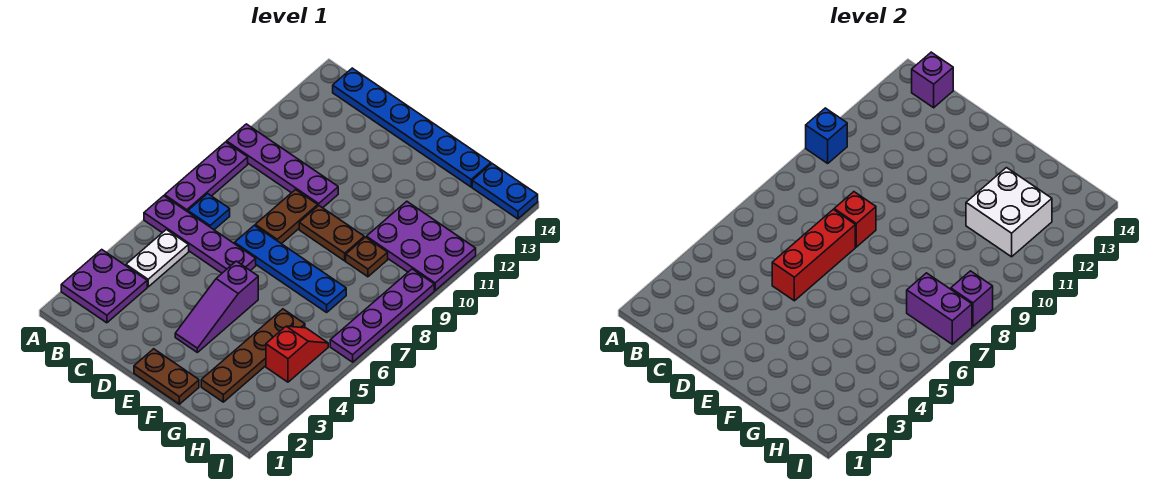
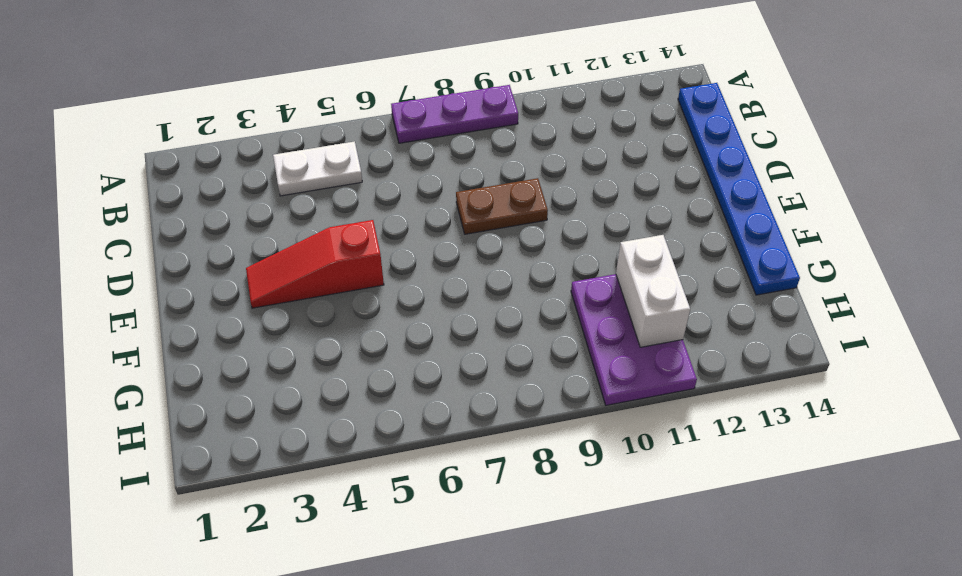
red slope E3:E5 level 1 top 5 -> purple slope E3:E5 level 1 top 5
white brick G11:H11 level 2 -> white brick G11:H12 level 2
none -> purple plate A2:B3 level 1
none -> purple plate A6:D6 level 1
none -> purple plate A10:D10 level 1

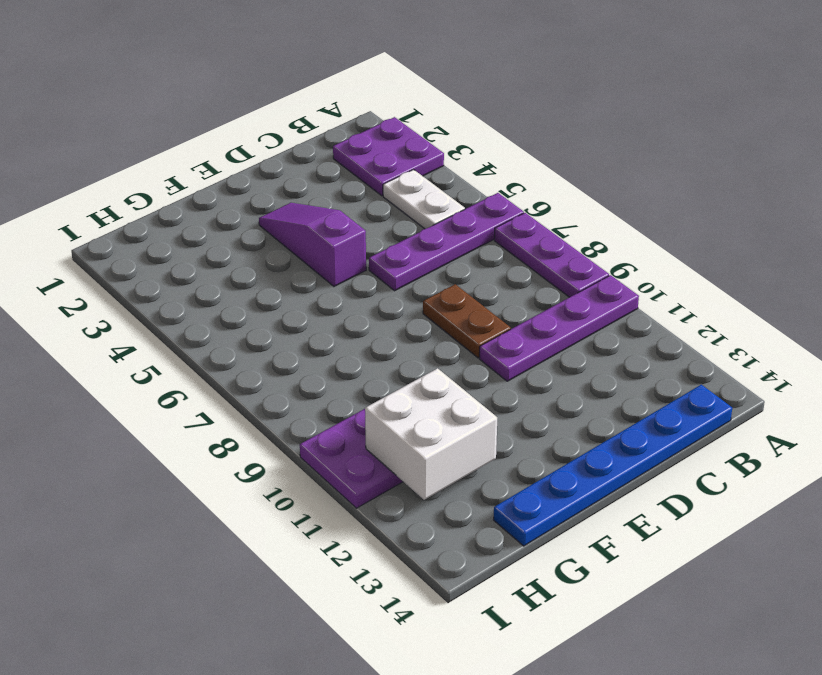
none -> blue plate B7 level 1
none -> blue plate D7:G7 level 1
none -> brown plate E1:F1 level 1

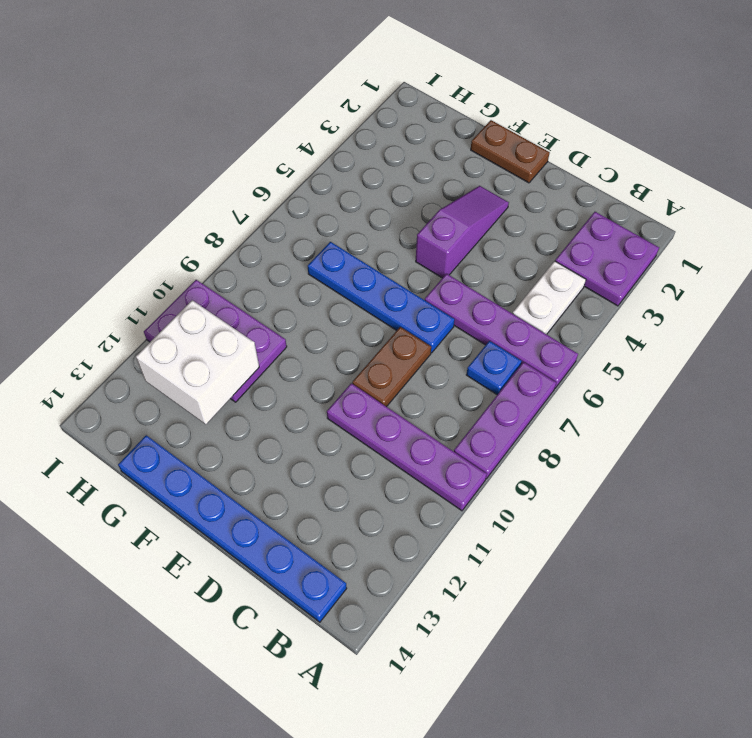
none -> brown plate E9:F9 level 1
none -> brown plate G2:G5 level 1
none -> brown plate G9 level 1

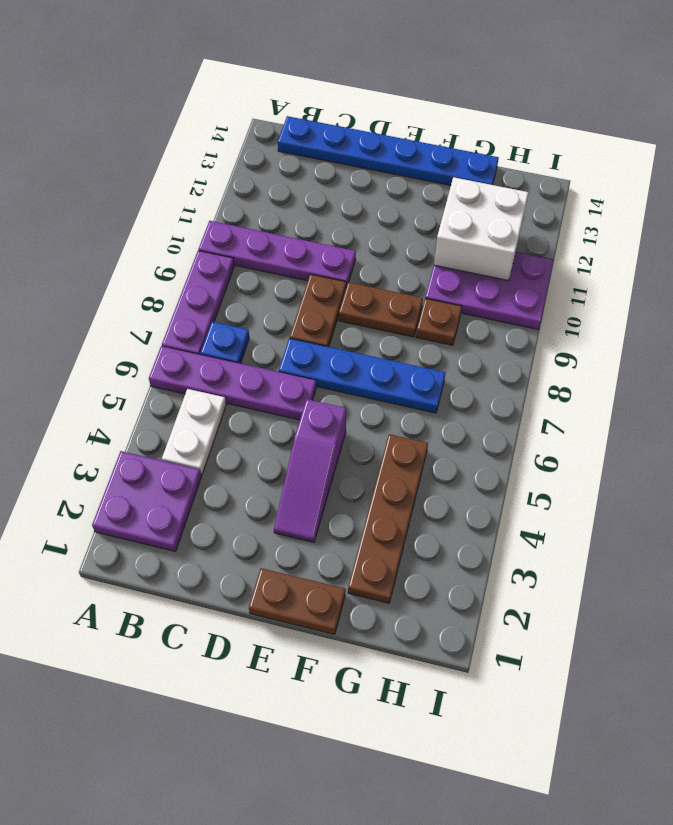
none -> red slope H4:H5 level 1 top 4
none -> blue plate H14:I14 level 1
none -> purple plate I6:I9 level 1

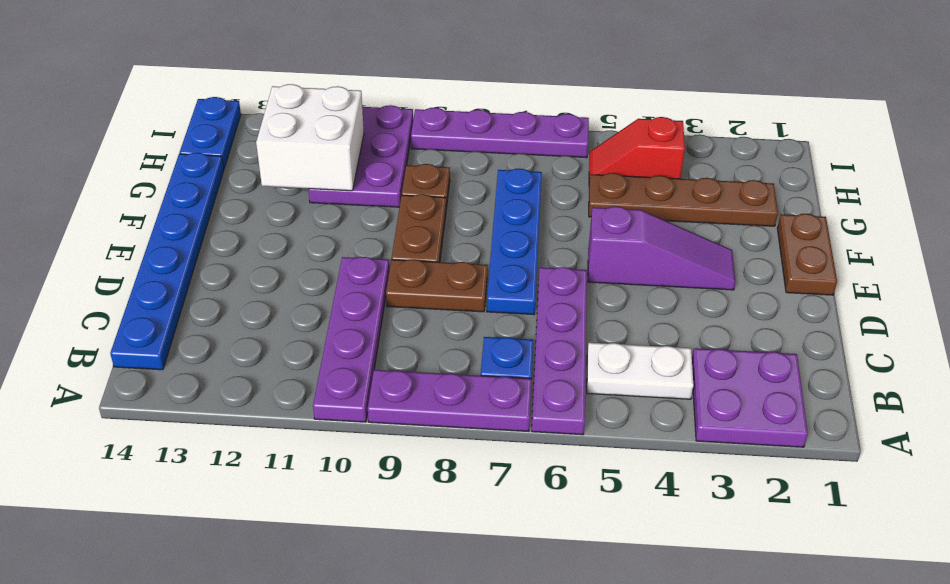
none -> blue brick A10 level 2
none -> purple brick B14 level 2
none -> red brick D5:D7 level 2

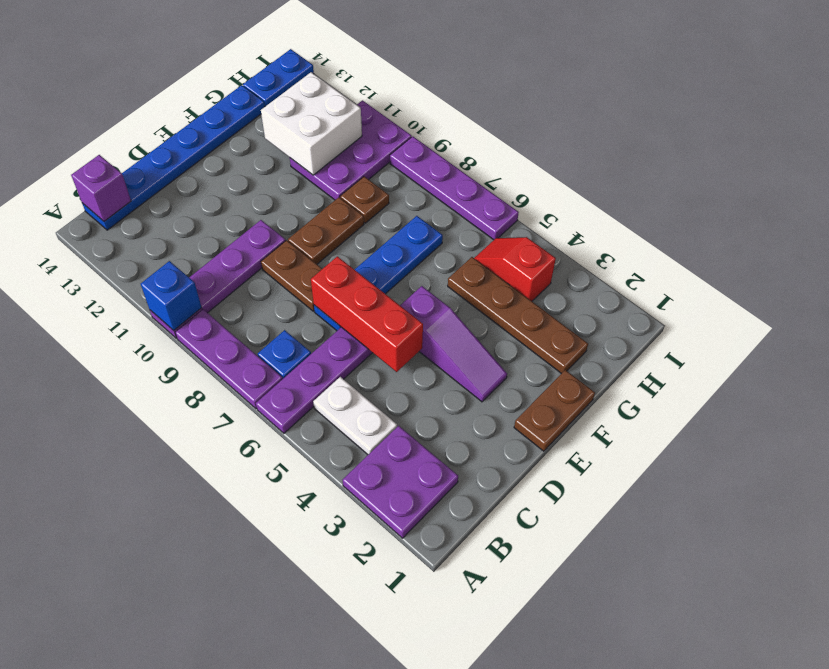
none -> red brick D8 level 2
none -> purple brick H7:I7 level 2
none -> purple brick I8 level 2

